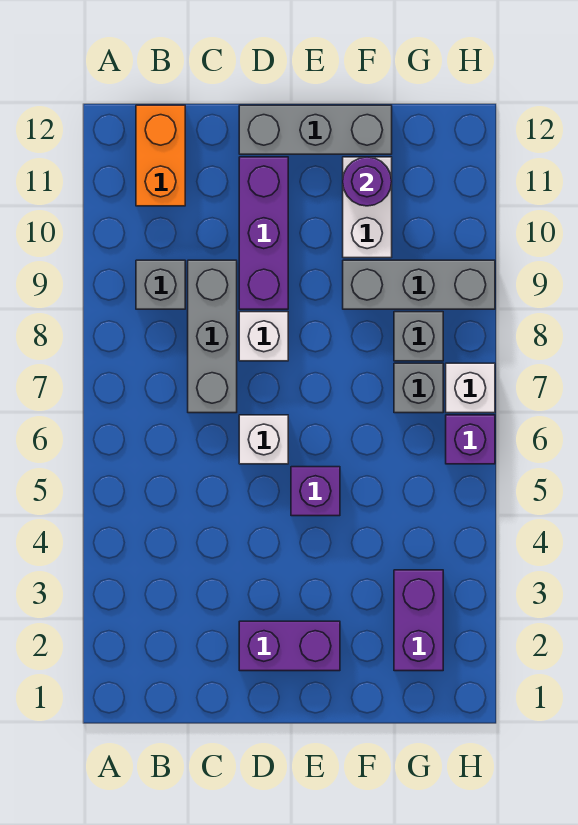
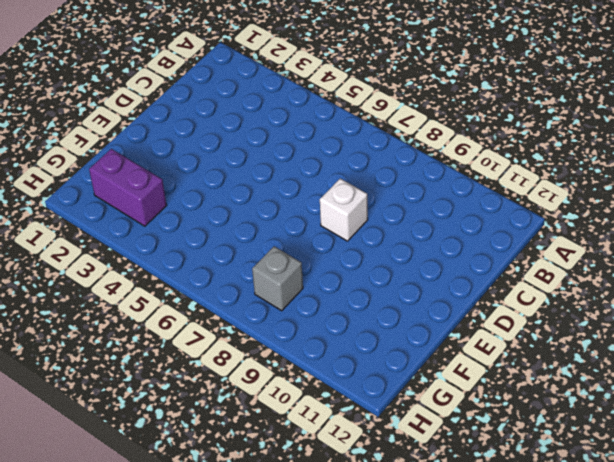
none -> grey brick B9 level 1
none -> orange brick B11:B12 level 1
none -> grey brick C7:C9 level 1

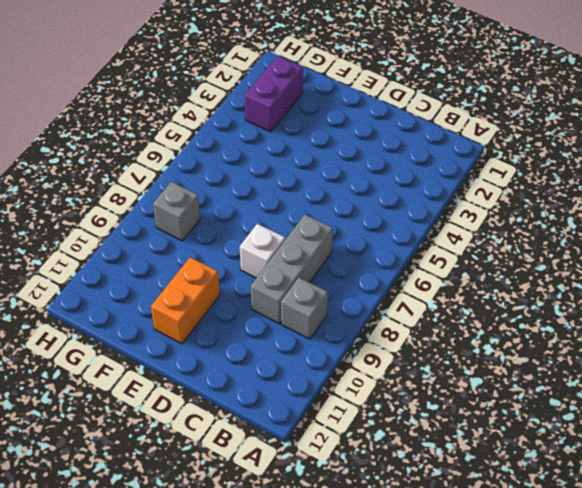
orange brick E10:E11 level 1 -> orange brick B11:B12 level 1
none -> purple brick D2:E2 level 1
none -> white brick D6 level 1
none -> purple brick D9:D11 level 1

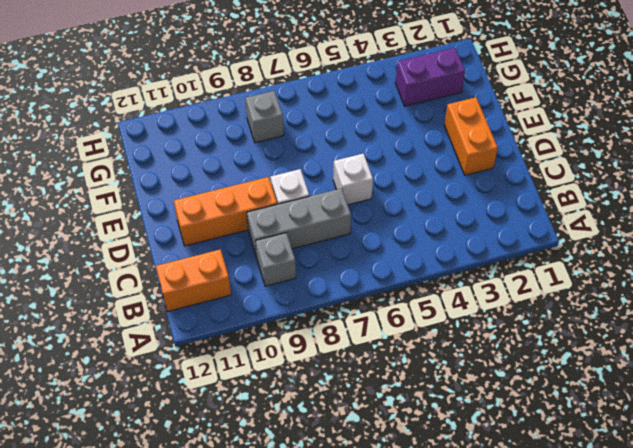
orange brick D2:E2 level 1 -> purple brick D2:E2 level 1
orange brick D9:D11 level 1 -> purple brick D9:D11 level 1
none -> grey brick D12:F12 level 1
none -> purple brick E5 level 1
none -> grey brick F9:H9 level 1

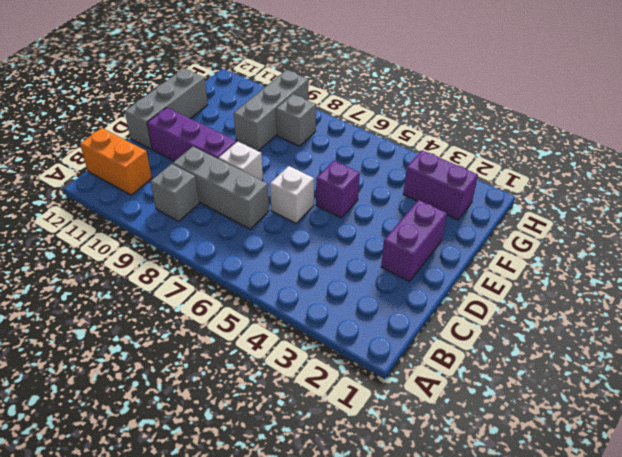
none -> white brick F10:F11 level 1
none -> grey brick G7 level 1
none -> purple brick H6 level 1

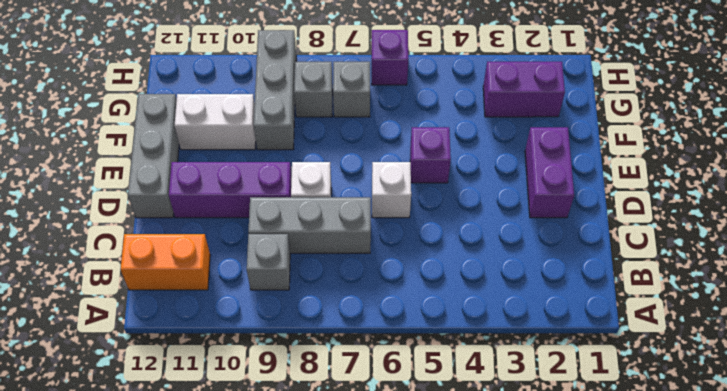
none -> white brick H7 level 1
none -> purple round brick F11 level 2

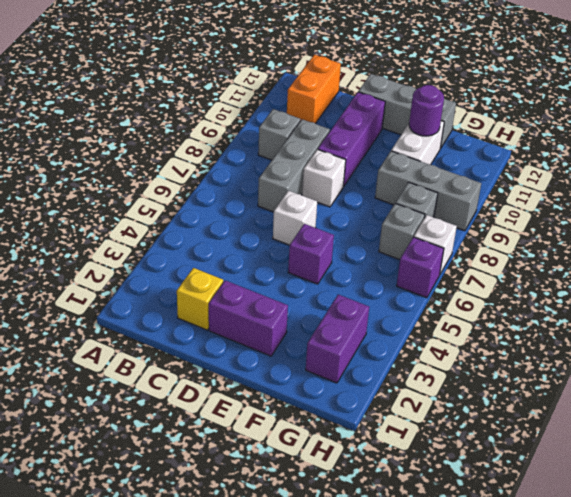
yellow brick C2 level 1 -> none

